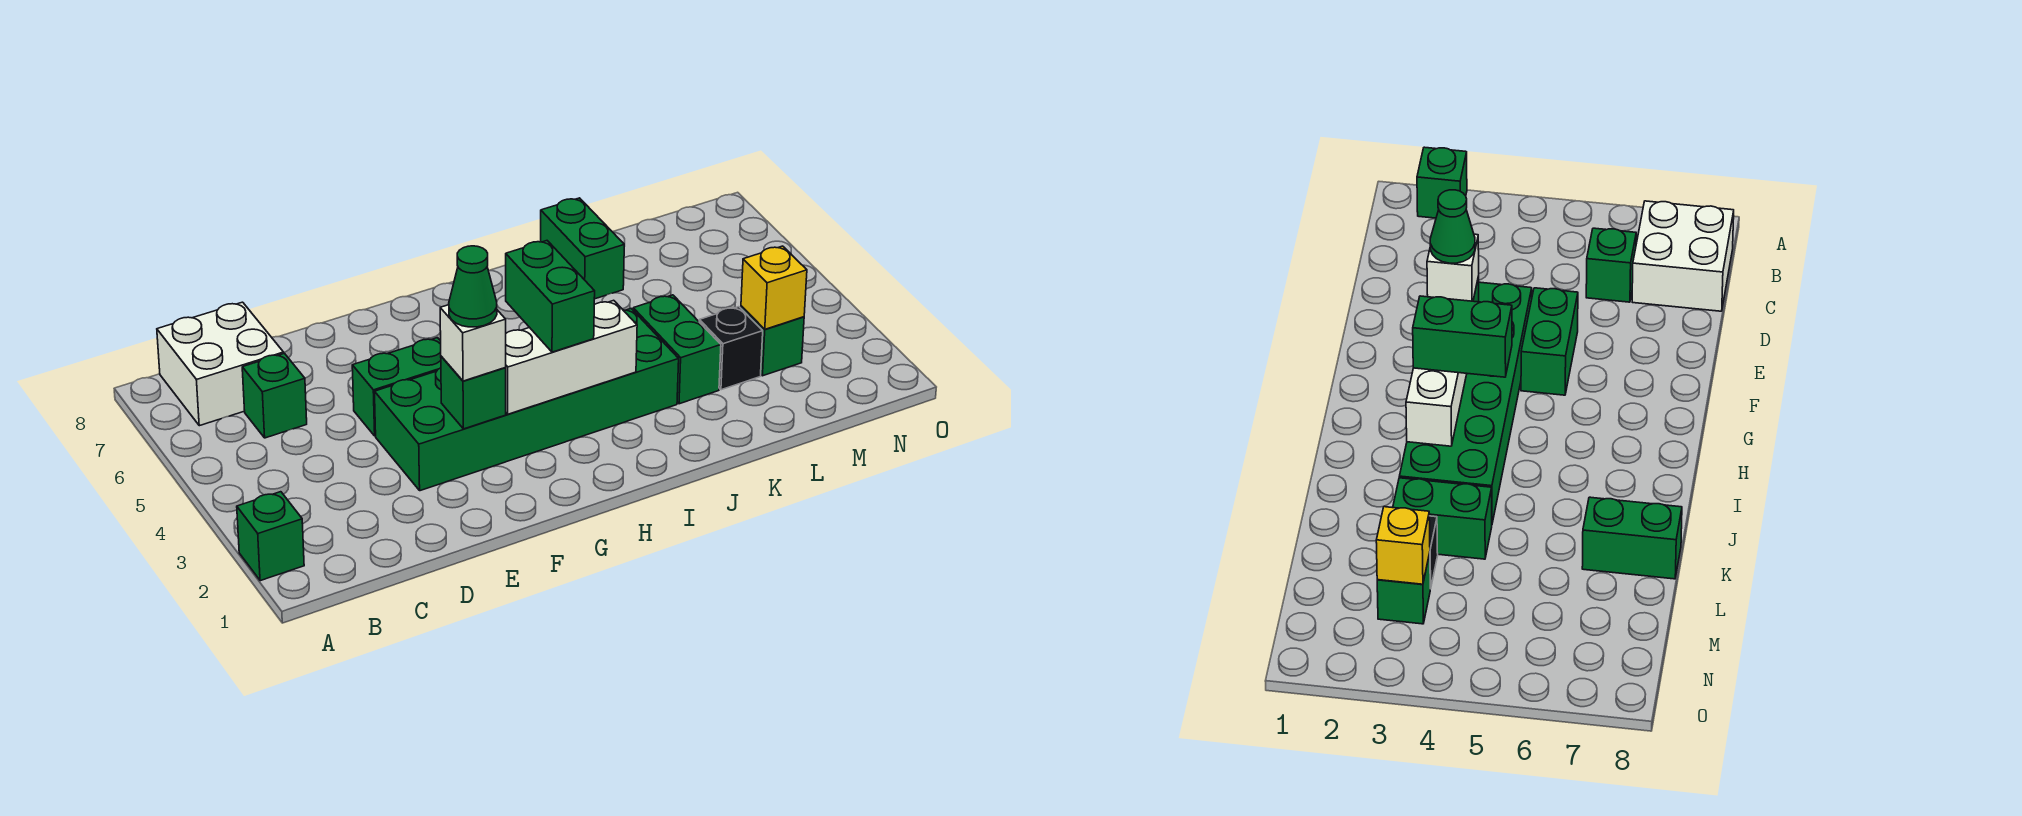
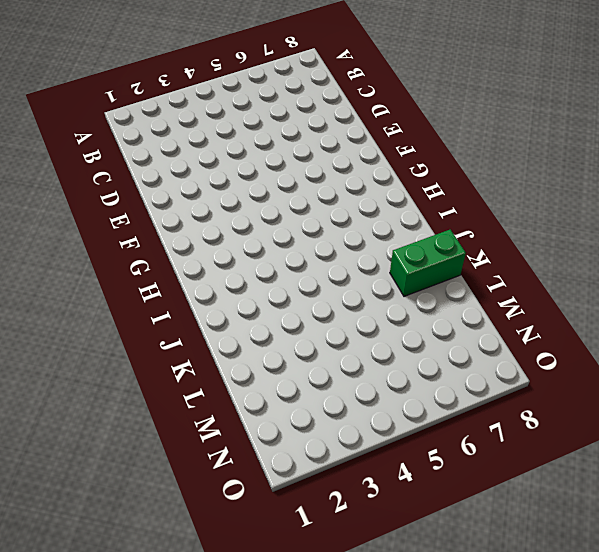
none -> green brick A2 level 1
none -> white brick B7:C8 level 1
none -> green brick C6 level 1

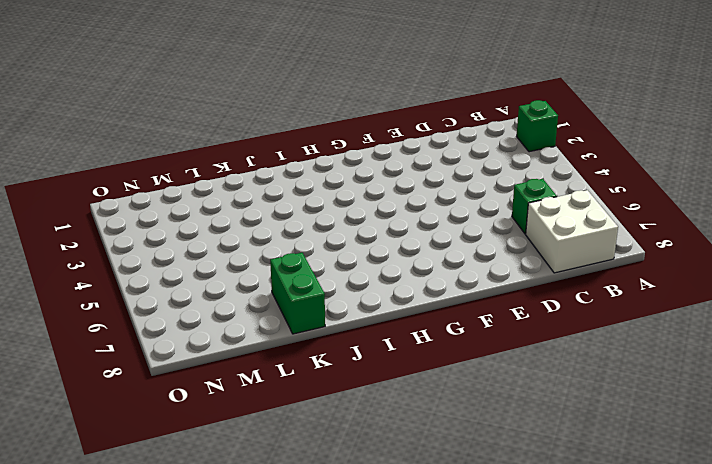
none -> green brick E3:J4 level 1
none -> green brick E5:F5 level 1
none -> green brick K3:K4 level 1

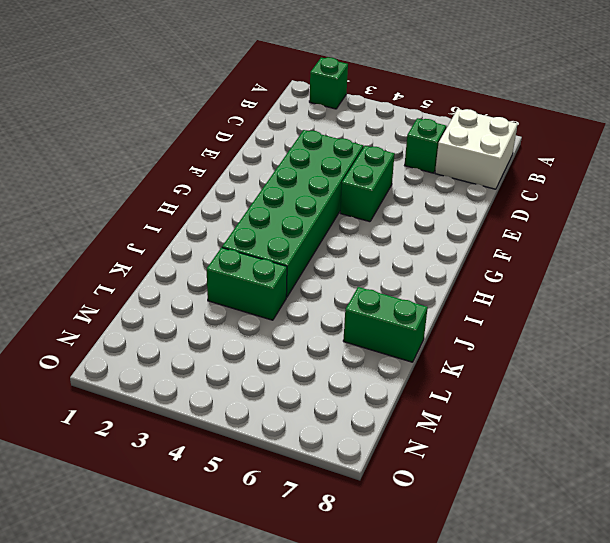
none -> black brick L3 level 1
none -> green brick M3 level 1
none -> green brick F3 level 2

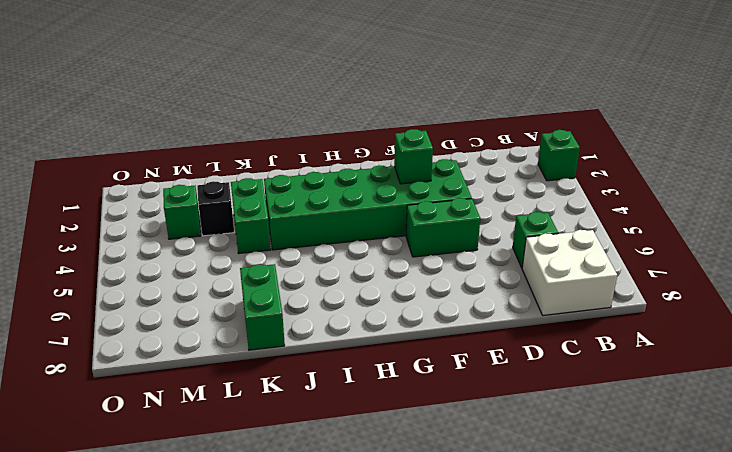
none -> white brick G3:I3 level 2
none -> yellow brick M3 level 2
none -> white brick F3 level 3

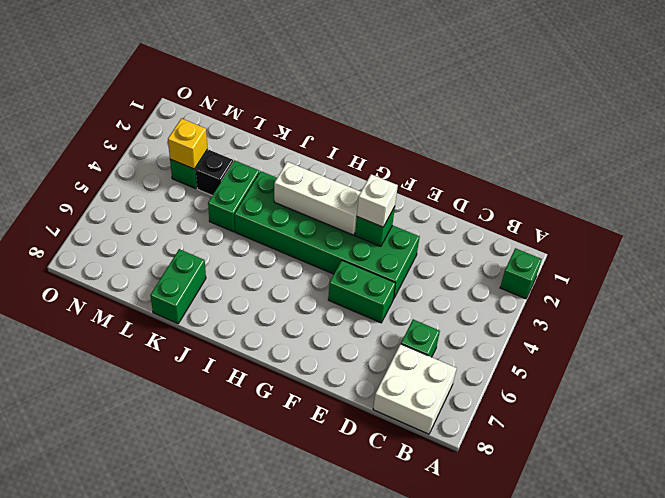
none -> green brick H3:H4 level 3
none -> green cone F3 level 4

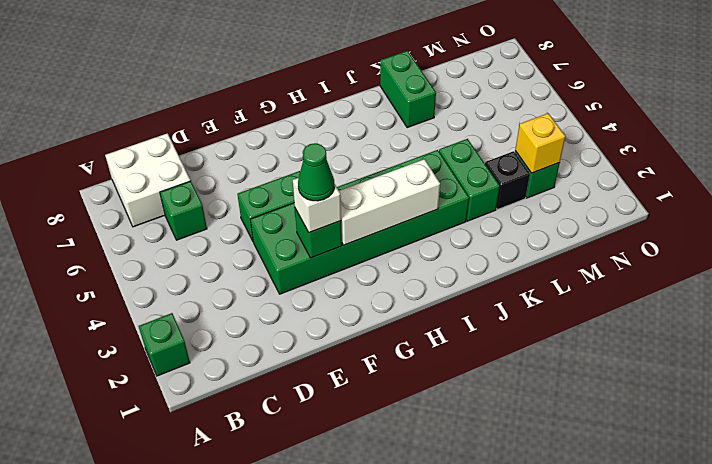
none -> green brick H3:H4 level 3

